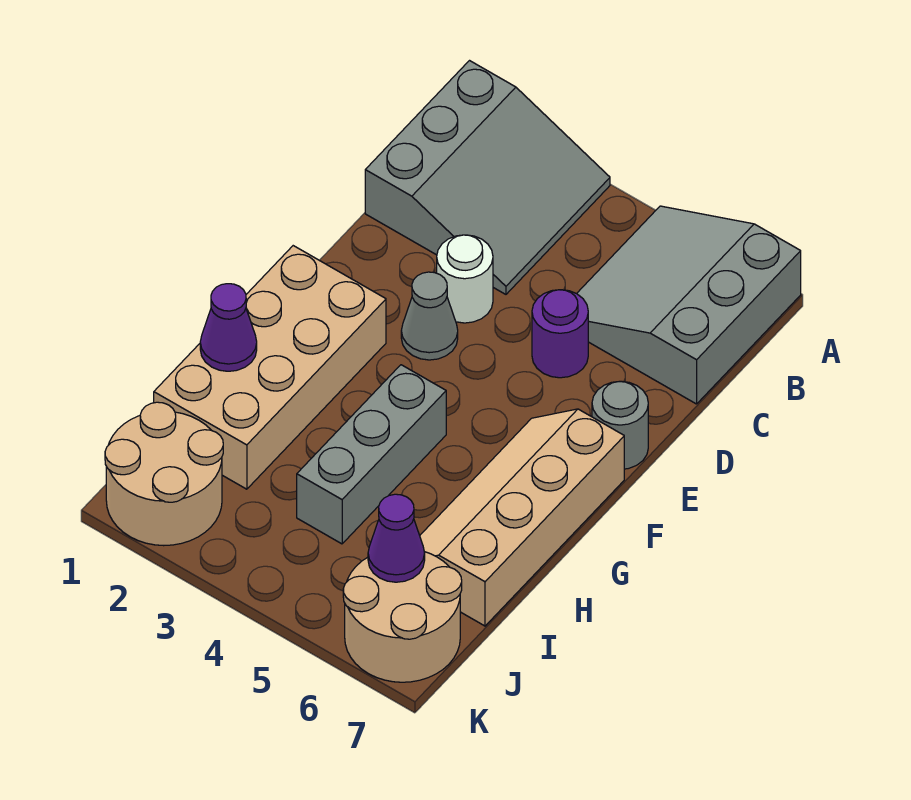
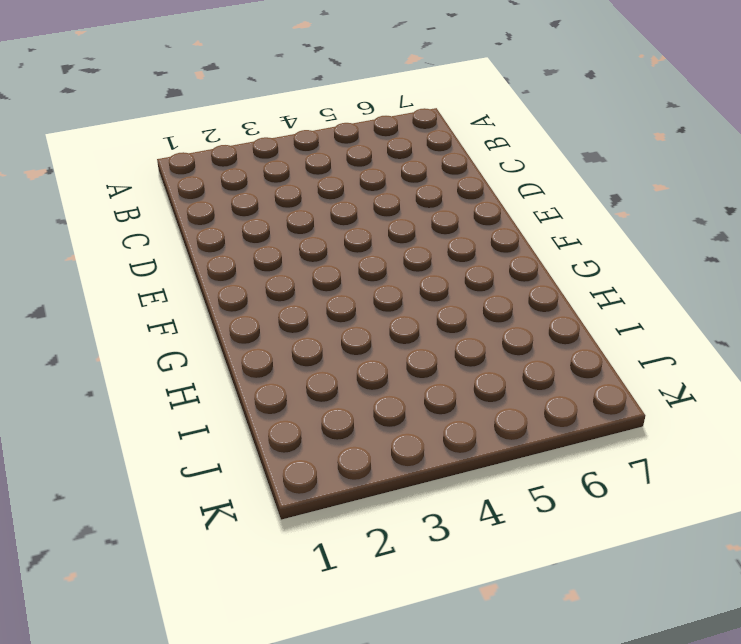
none -> grey slope A1:C3 level 1 top 1
none -> grey slope A5:C7 level 1 top 7
none -> white round brick D3 level 1

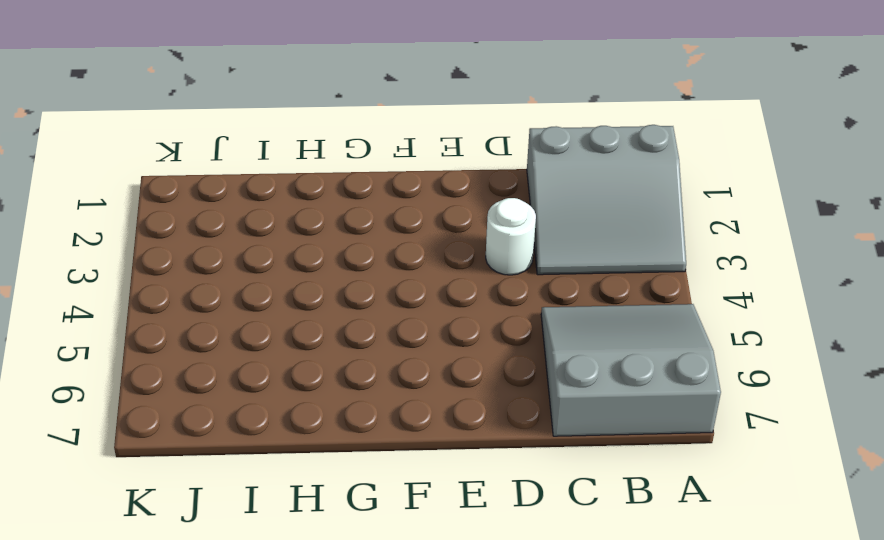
none -> purple round brick D5 level 1
none -> grey cone E3 level 1
none -> grey round brick E7 level 1

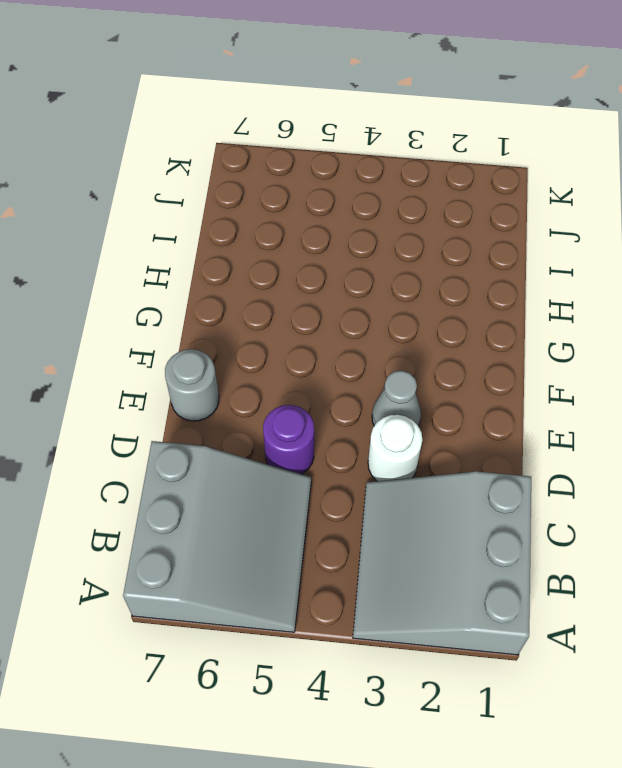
none -> tan brick F1:I2 level 1
none -> tan slope F6:I7 level 1 top 7
none -> grey brick G4:I4 level 1

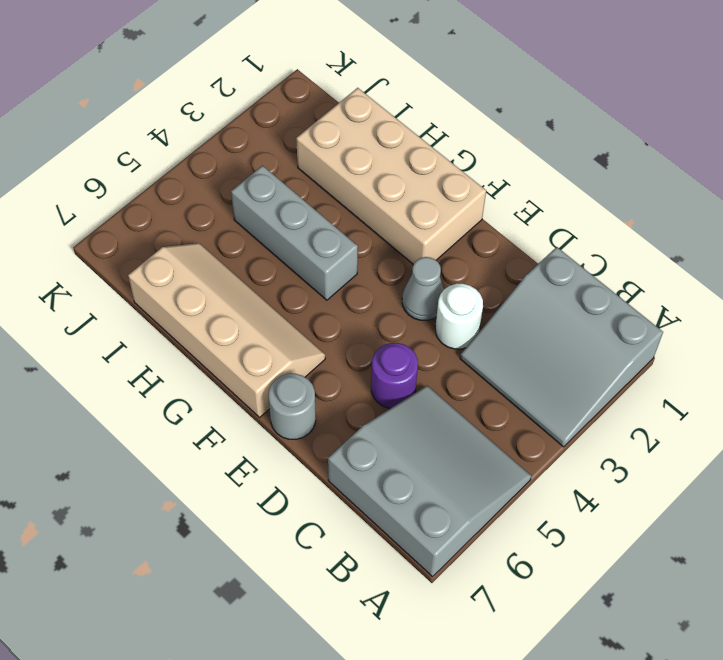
none -> tan round brick J1:K2 level 1
none -> tan round brick J6:K7 level 1
none -> purple cone H1 level 2

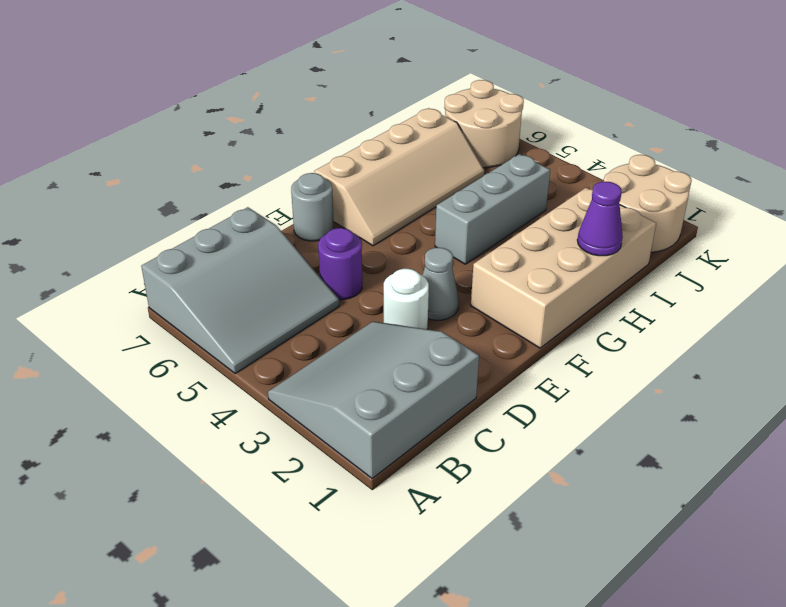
none -> purple cone J6 level 2

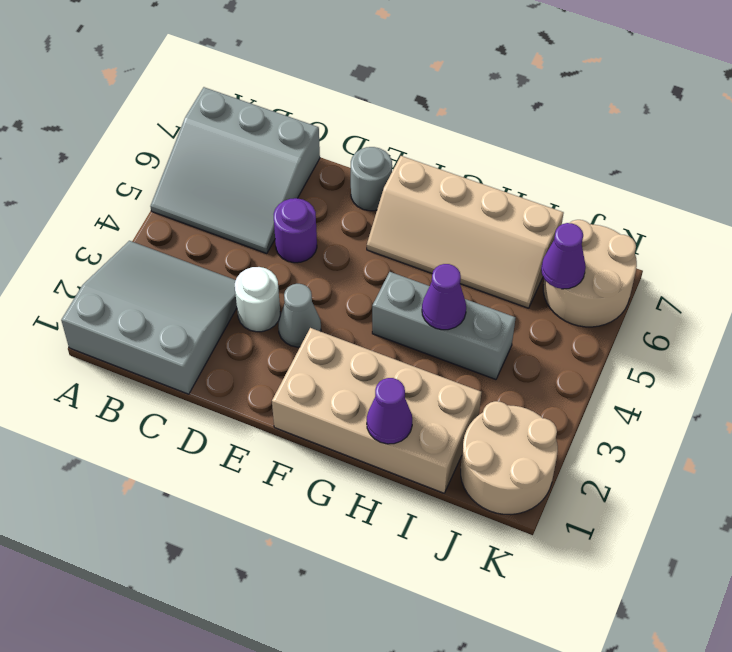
purple cone H4 level 2 -> none

